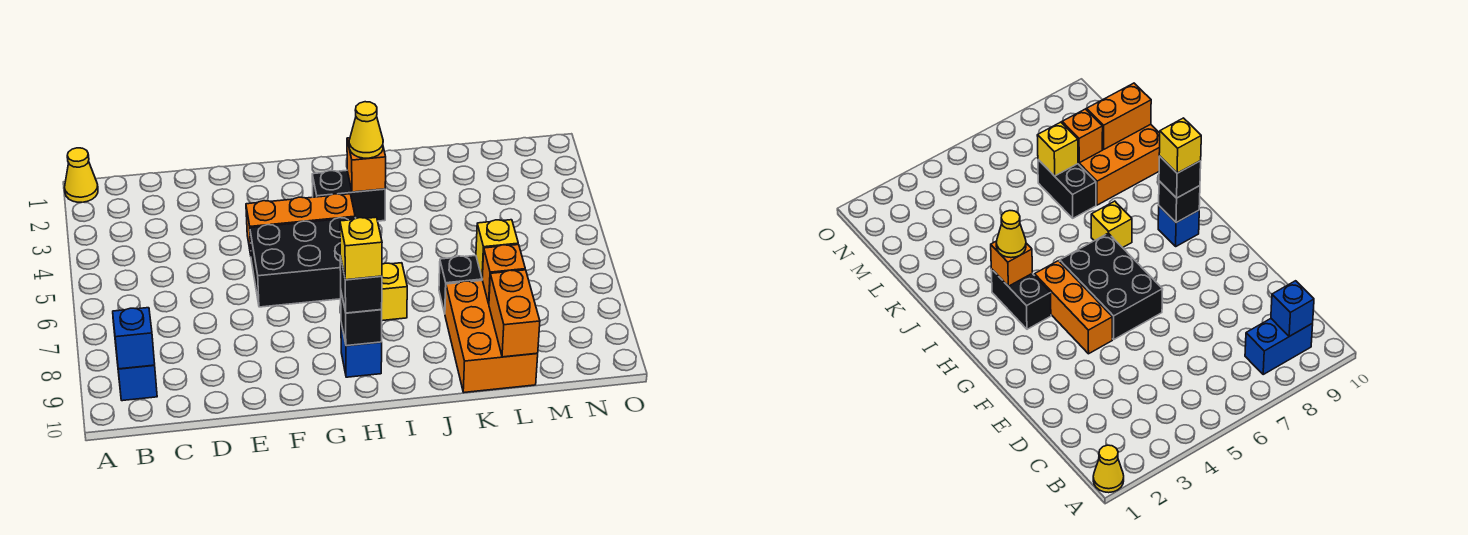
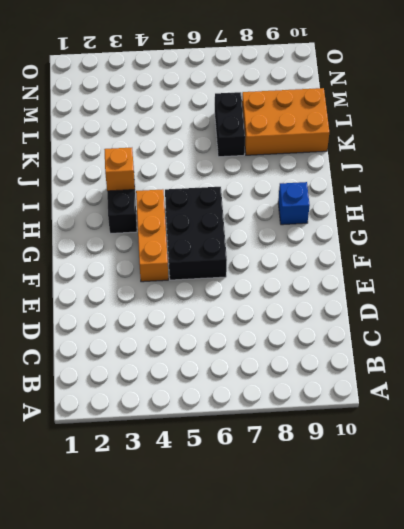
none -> yellow cone A1 level 1
none -> blue brick B8:B9 level 1
none -> yellow brick I7 level 1

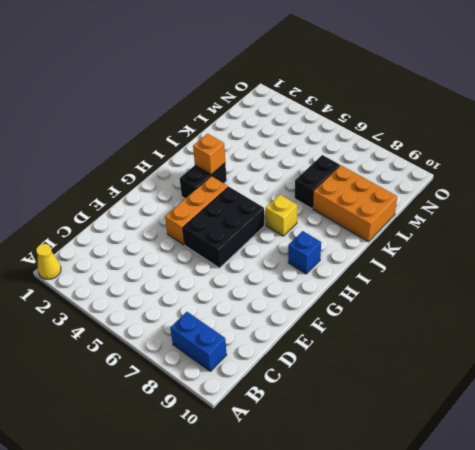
none -> blue brick B9 level 2
none -> black brick H9 level 2
none -> yellow brick L7 level 2

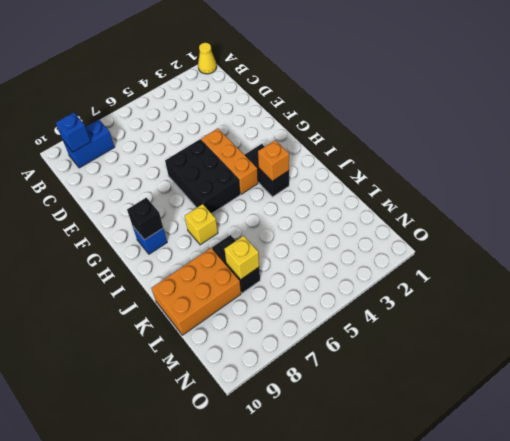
none -> orange brick L8 level 2
none -> orange brick L9:L10 level 2
none -> black brick H9 level 3

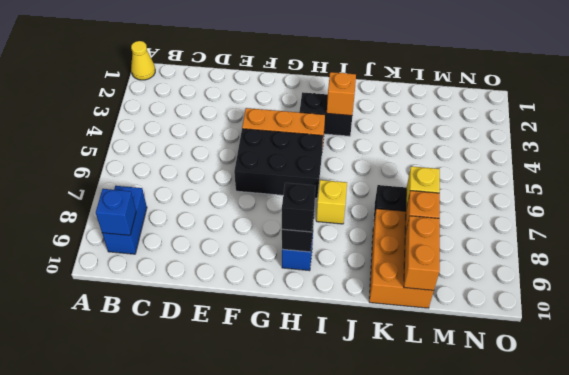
none -> yellow cone I3 level 3
none -> yellow brick H9 level 4

